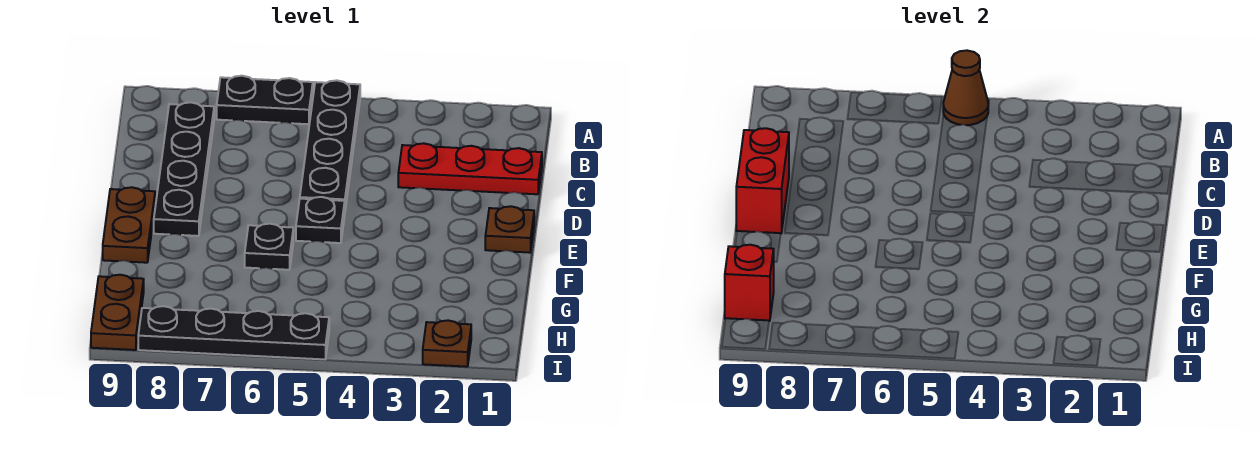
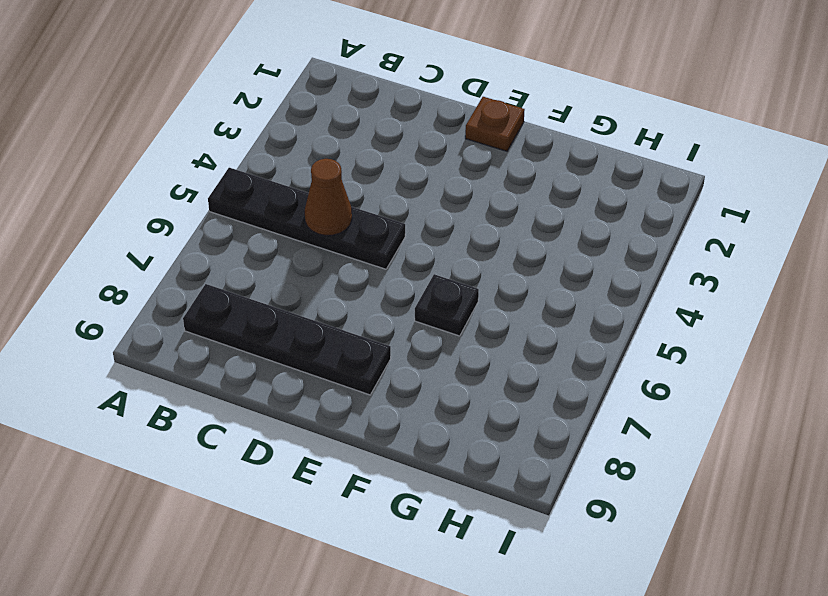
brown cone C5 level 2 -> brown cone A5 level 2
none -> black plate A6:A7 level 1
none -> red plate C1:C3 level 1
none -> black plate E5 level 1

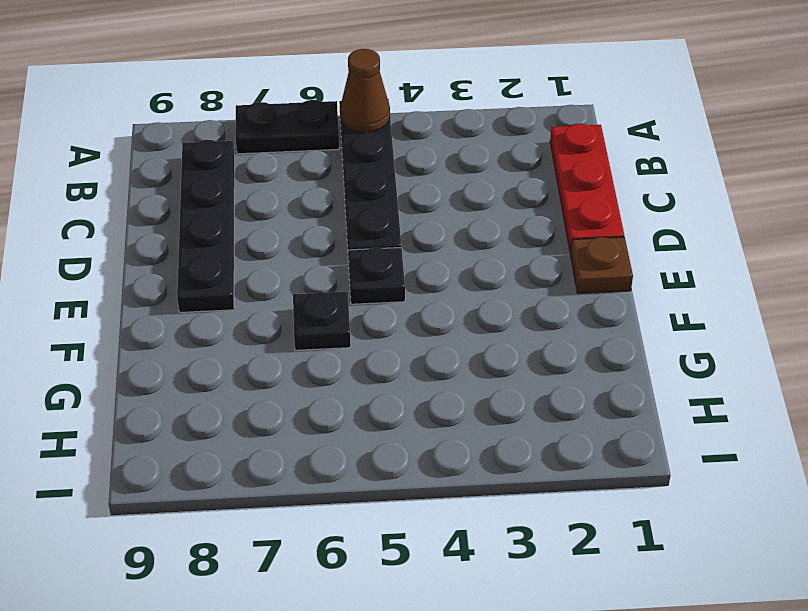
red plate B1:D1 level 1 -> red plate C1:C3 level 1
none -> brown plate E9:F9 level 1
none -> brown plate H9:I9 level 1
none -> brown plate I2 level 1

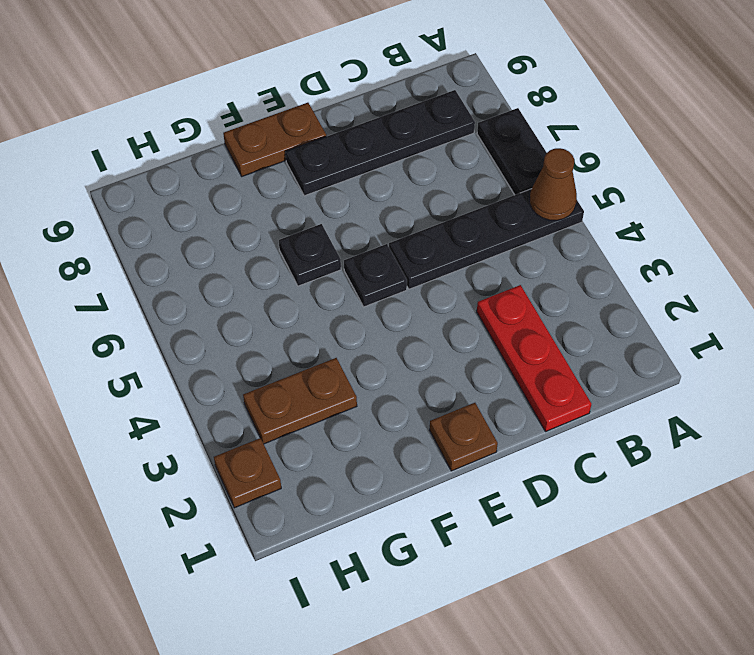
brown plate G3:H3 level 1 -> brown plate H9:I9 level 1
none -> black plate I5:I8 level 1
none -> red brick D9:E9 level 2
none -> red brick H9 level 2

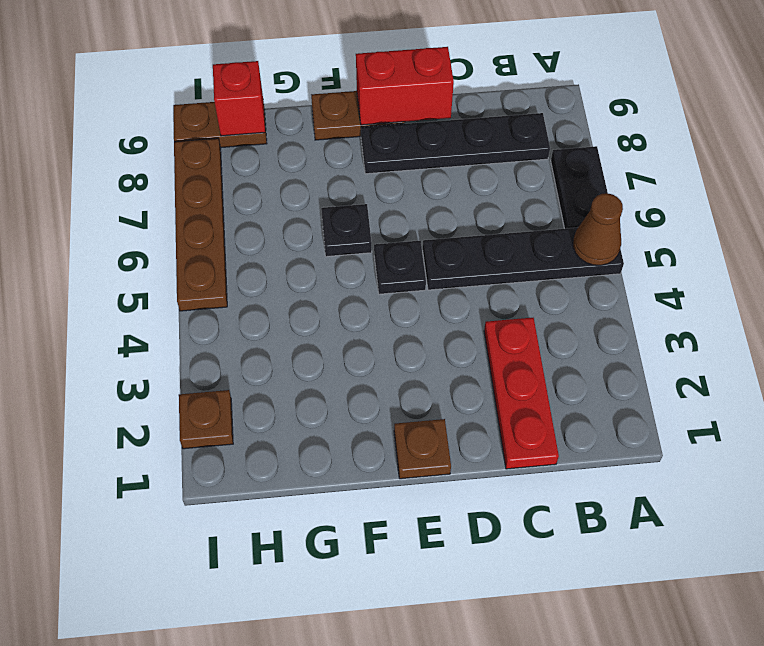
brown plate I5:I8 level 1 -> black plate I5:I8 level 1

